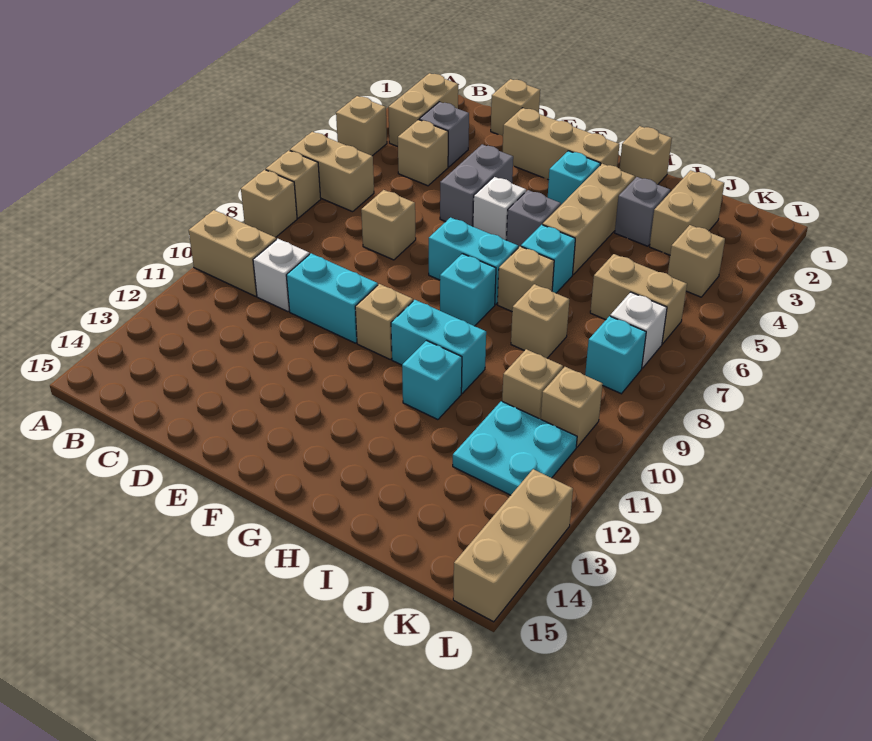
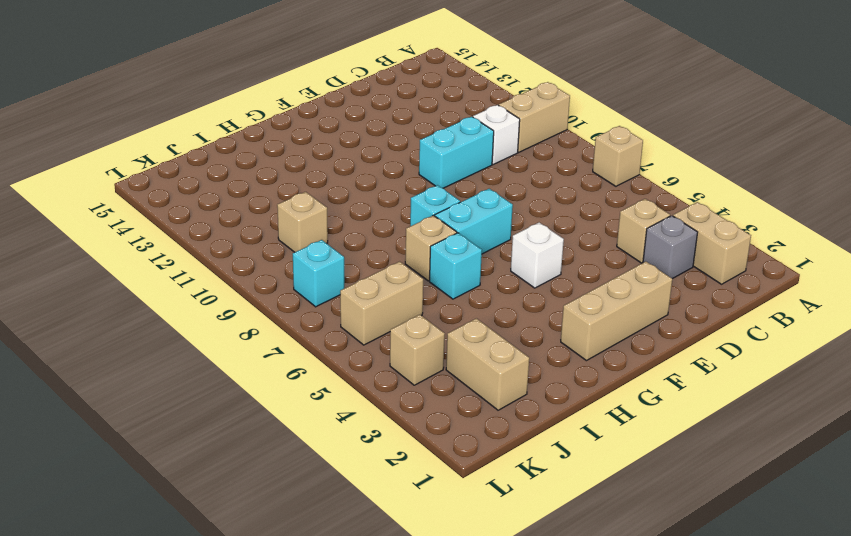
none -> tan brick A4 level 1
none -> tan brick A6:B6 level 1
none -> tan brick A8 level 1
none -> tan brick D1 level 1

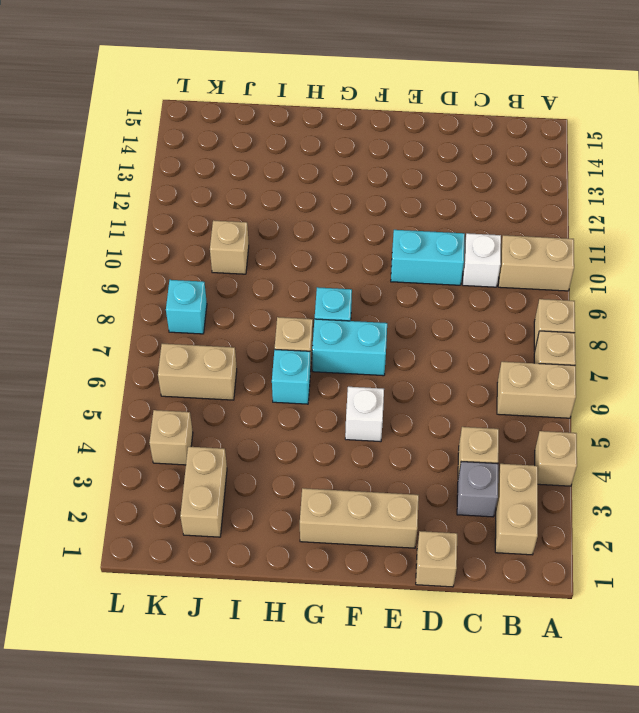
none -> tan brick D7 level 1
none -> grey brick E4:E5 level 1
none -> tan brick F10 level 1
none -> cyan brick G3 level 1

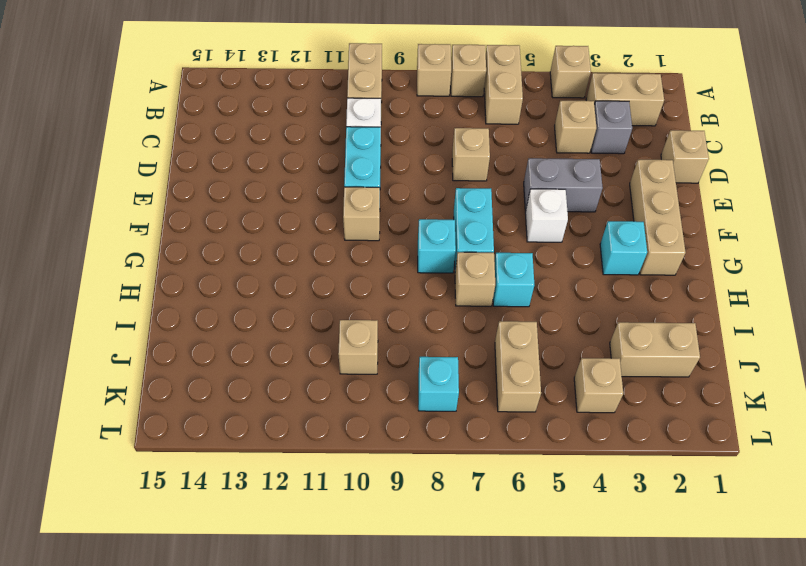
none -> grey brick G5 level 1
none -> cyan brick G10:H10 level 1
none -> tan brick H1 level 1
none -> tan brick H3:H5 level 1

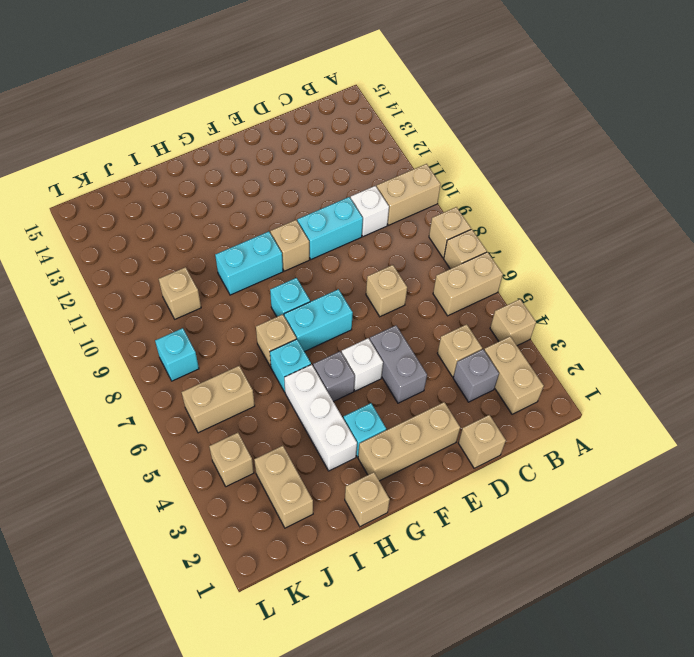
white brick H3:H5 level 1 -> tan brick H3:H5 level 1
none -> cyan brick H11 level 1
none -> grey brick I3 level 1
none -> tan brick I8 level 1
none -> cyan plate J11:K12 level 1

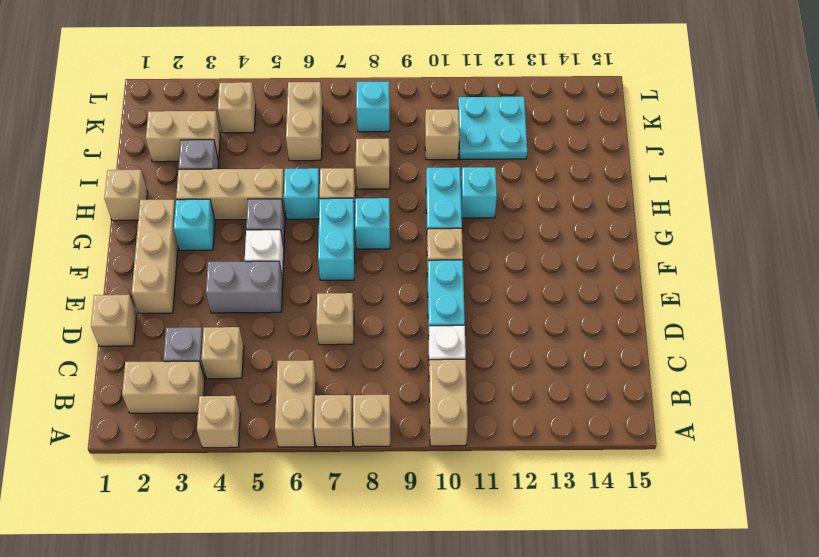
none -> white brick K7 level 1
none -> tan brick K10 level 1
none -> tan brick L13:L15 level 1

